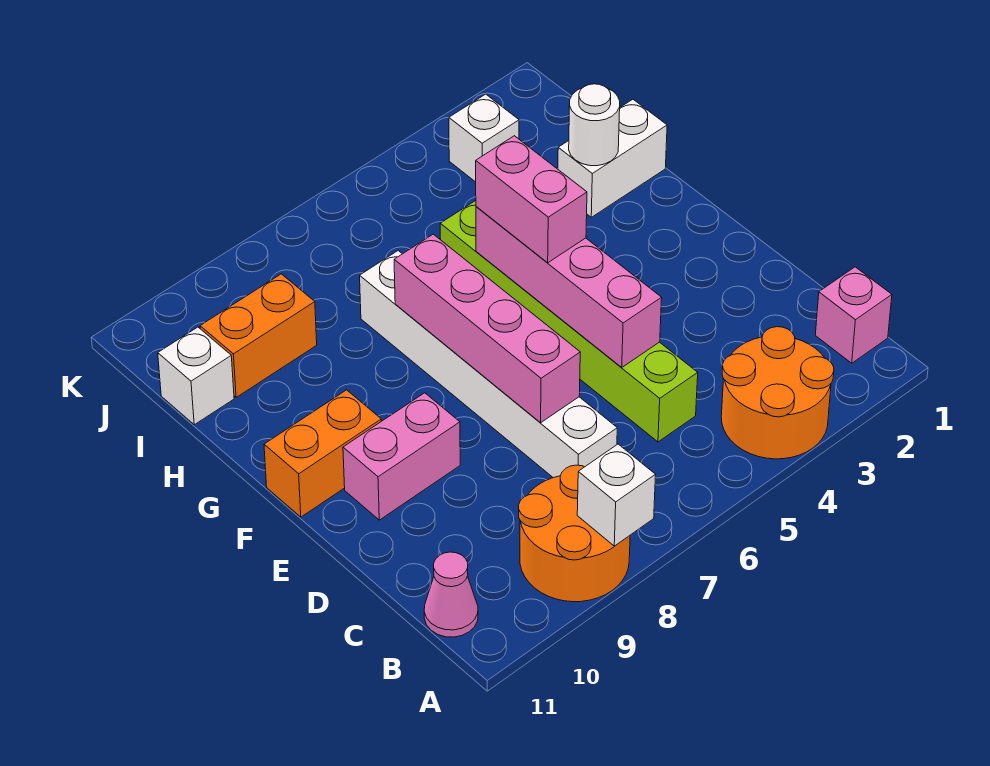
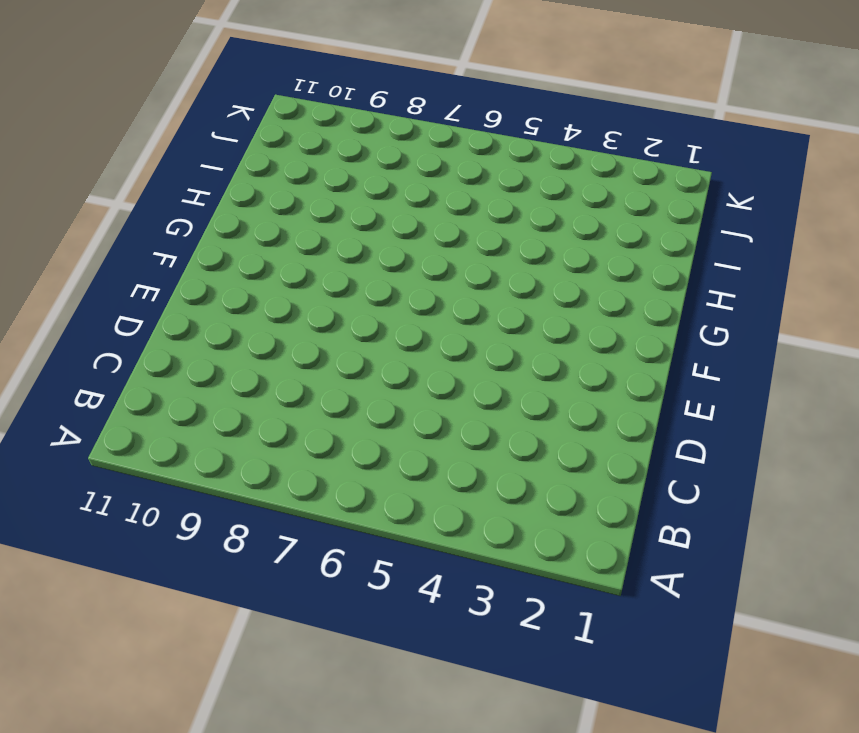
none -> orange round brick A3:B4 level 1
none -> orange round brick A8:B9 level 1
none -> pink brick B1 level 1

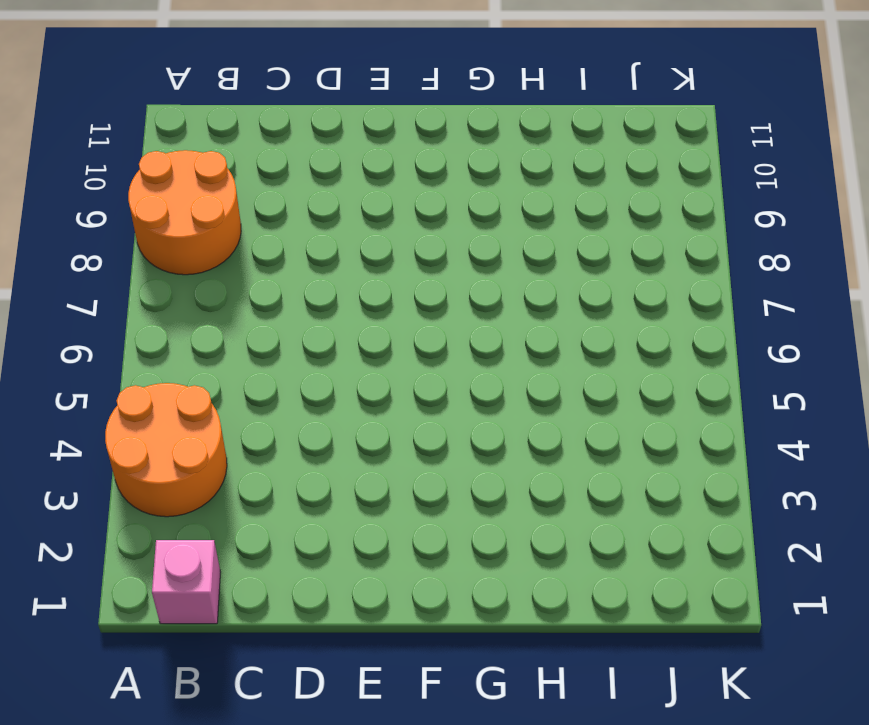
none -> pink cone B11 level 1
none -> lime brick C5:H5 level 1
none -> white brick C7:H7 level 1

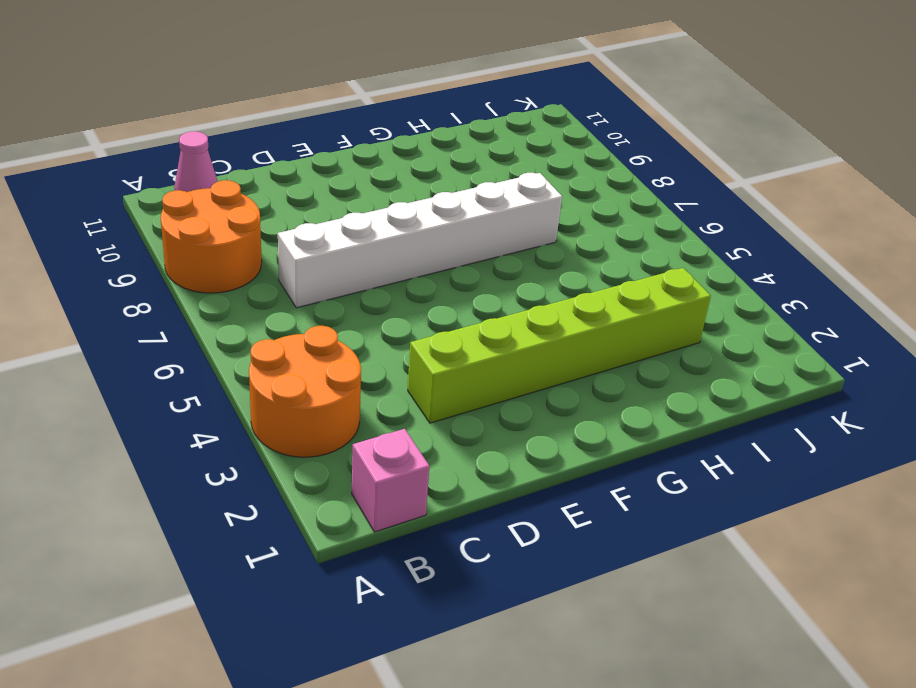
lime brick D3:I3 level 1 -> lime brick C5:H5 level 1
none -> pink brick E9:E10 level 1
none -> orange brick F10:F11 level 1
none -> white brick H1:H2 level 1

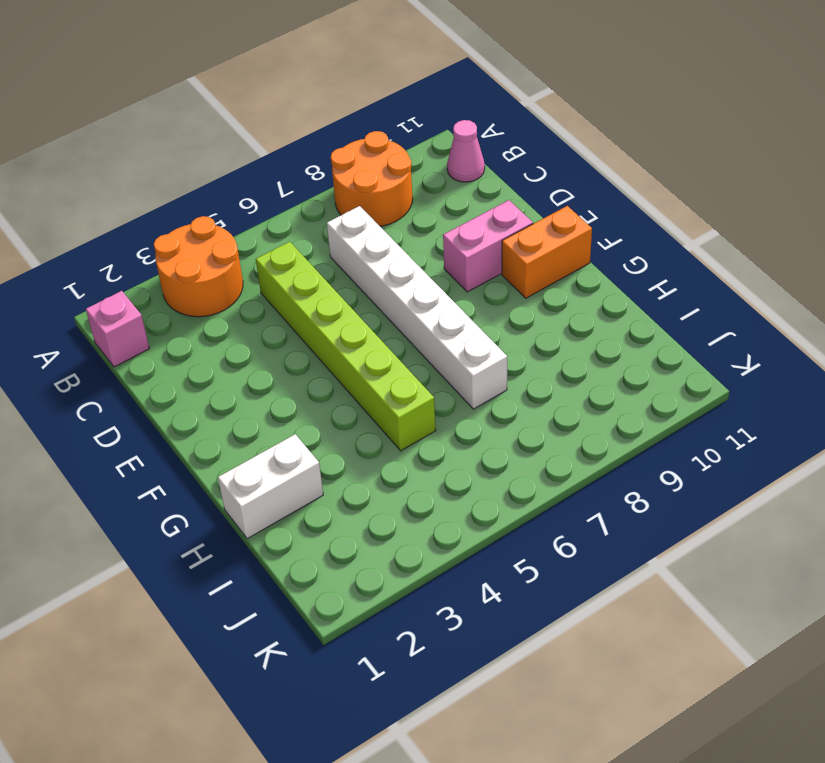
none -> orange brick I9:I10 level 1
none -> white brick I11 level 1
none -> white brick J3 level 1

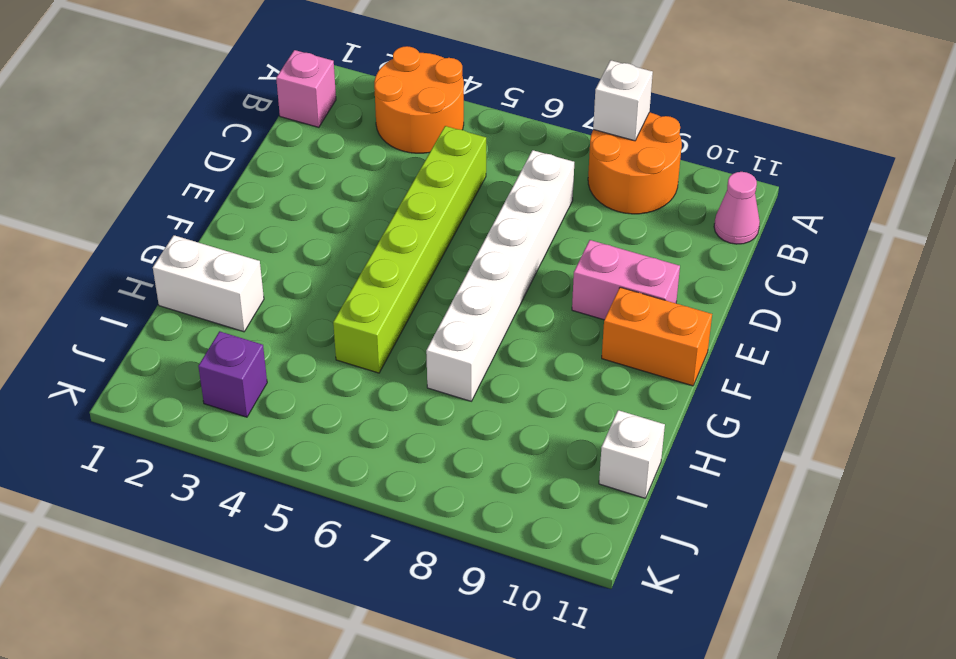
purple brick J3 level 1 -> white brick J3 level 1
none -> orange brick I9:I10 level 1
none -> pink brick D5:G5 level 2
none -> pink brick D7:G7 level 2

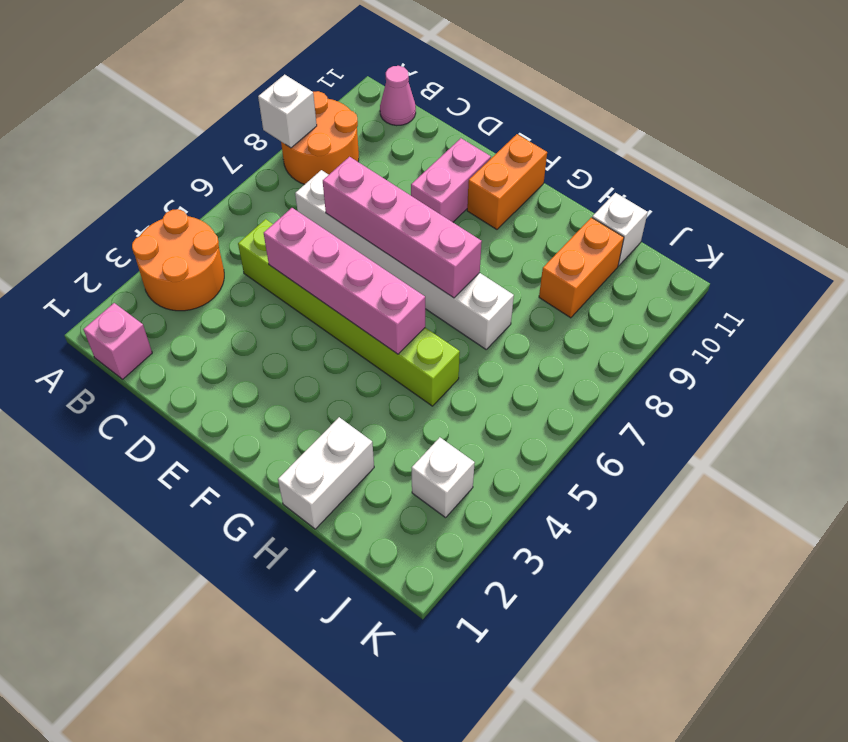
none -> white round brick H2 level 2
none -> pink brick F5:G5 level 3

